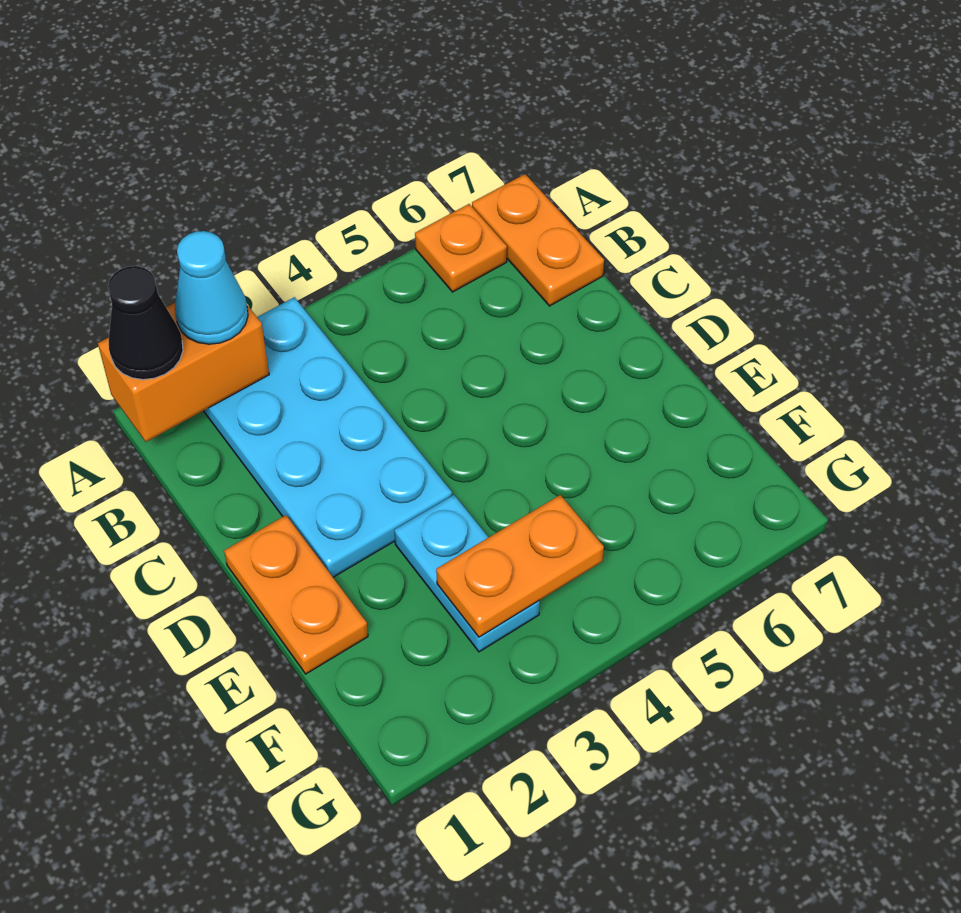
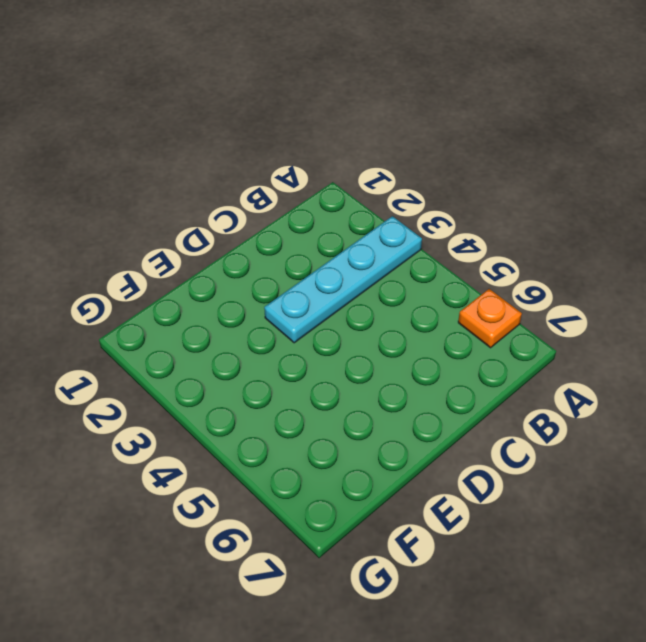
cyan plate A3:D3 level 1 -> cyan plate A2:D3 level 1
none -> orange plate A7:B7 level 1
none -> orange plate D1:E1 level 1

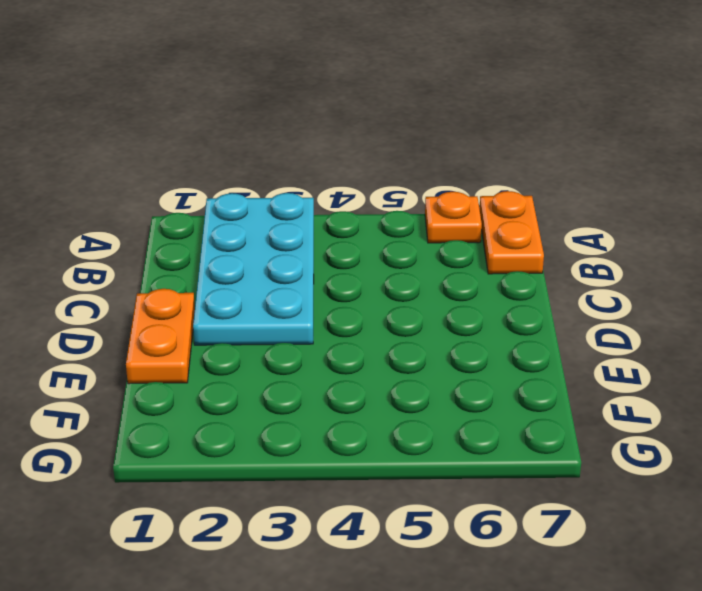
none -> cyan plate E3:F3 level 1
none -> orange brick A1:A2 level 2

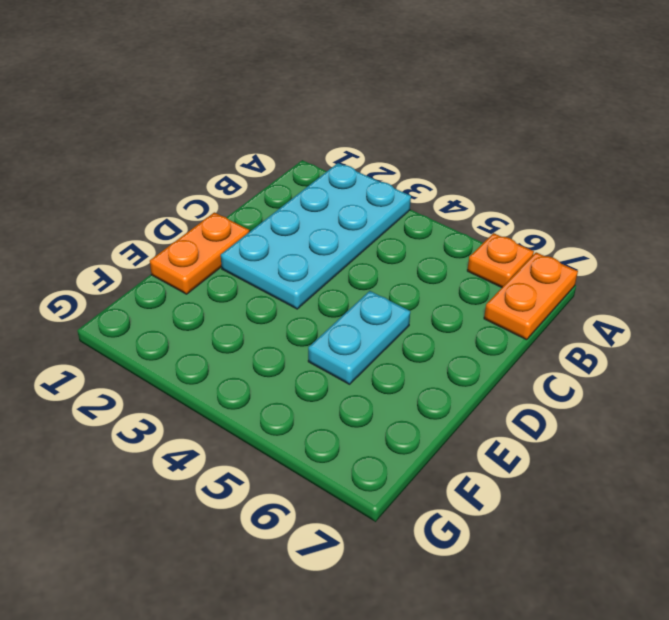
cyan plate D5:E5 level 1 -> cyan plate E3:F3 level 1
none -> orange brick A1:A2 level 2
none -> orange plate F3:F4 level 2

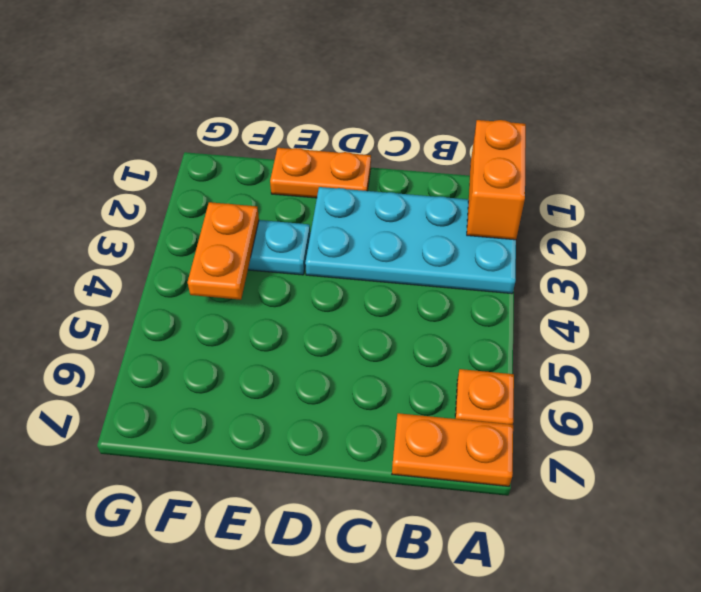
none -> black cone A1 level 3
none -> cyan cone A2 level 3

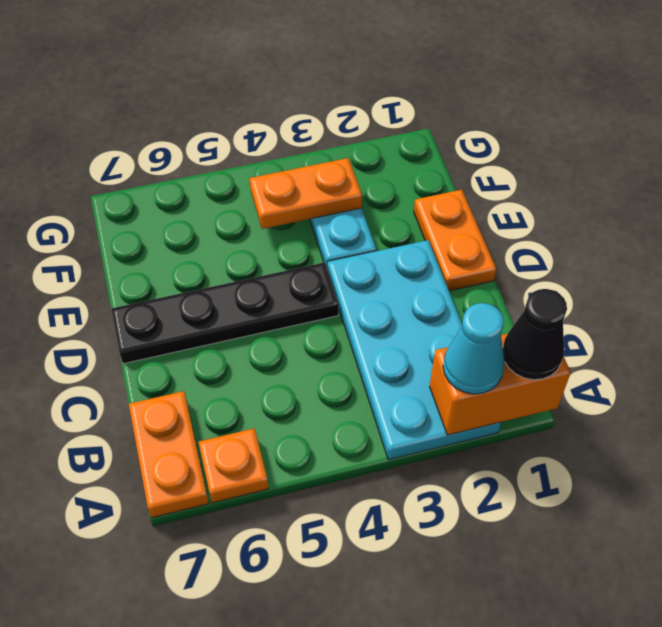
black plate D4:D7 level 1 -> none

